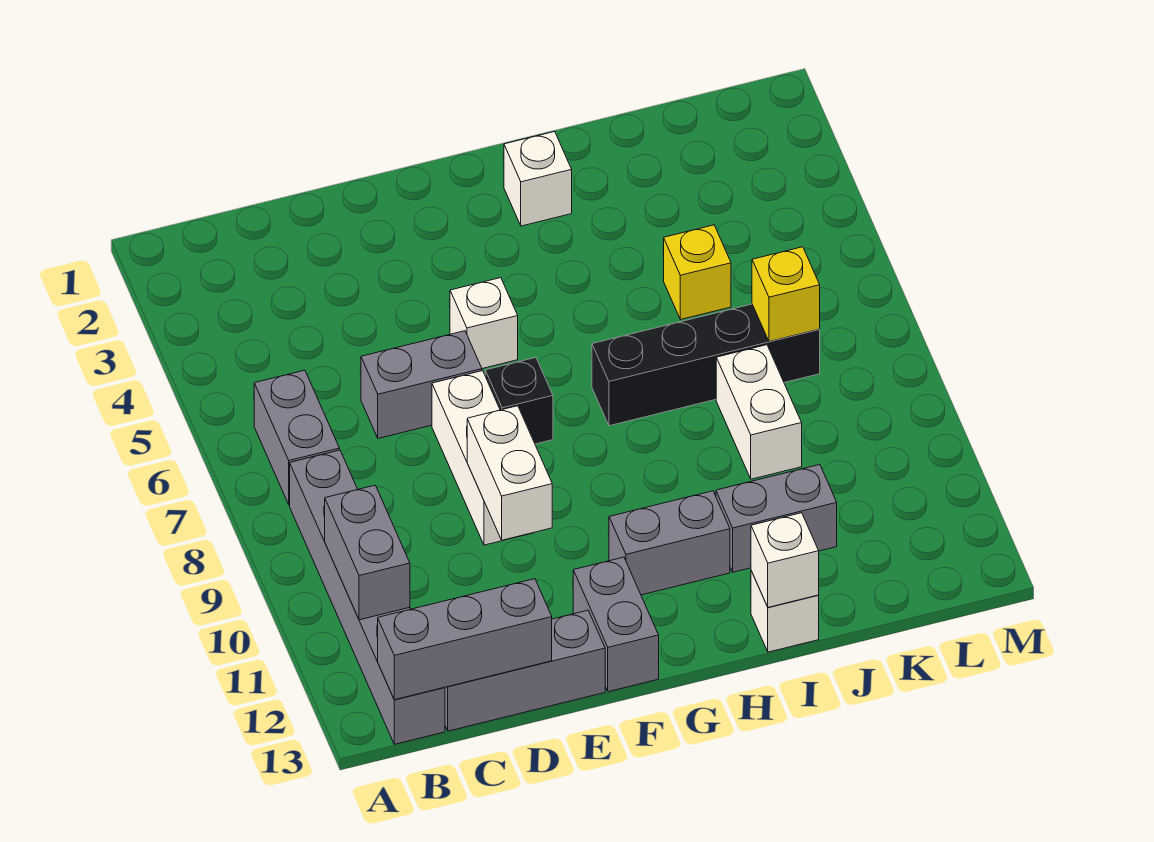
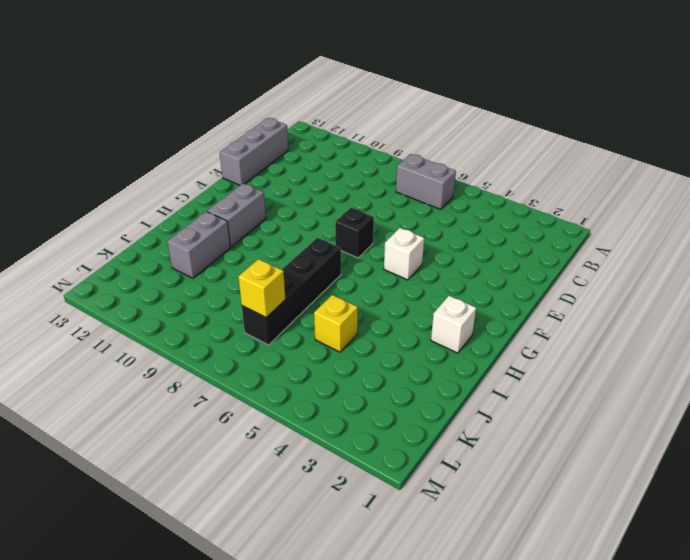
none -> grey brick B8:B13 level 1
none -> grey brick D6:E6 level 1
none -> white brick E7:E9 level 1

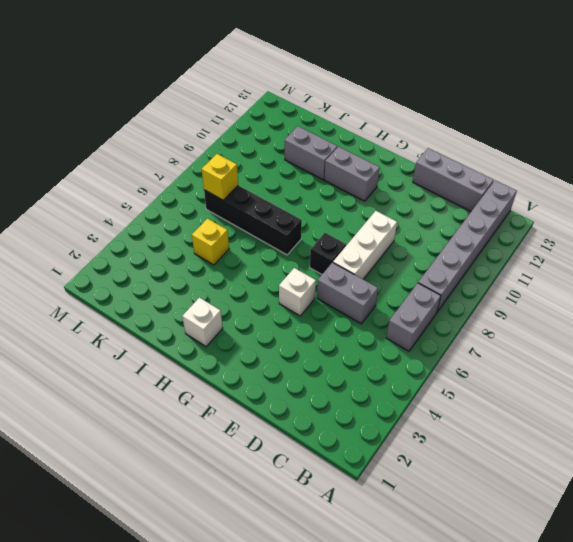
none -> grey brick F12:F13 level 1
none -> white brick I13 level 1
none -> white brick J8:J9 level 1

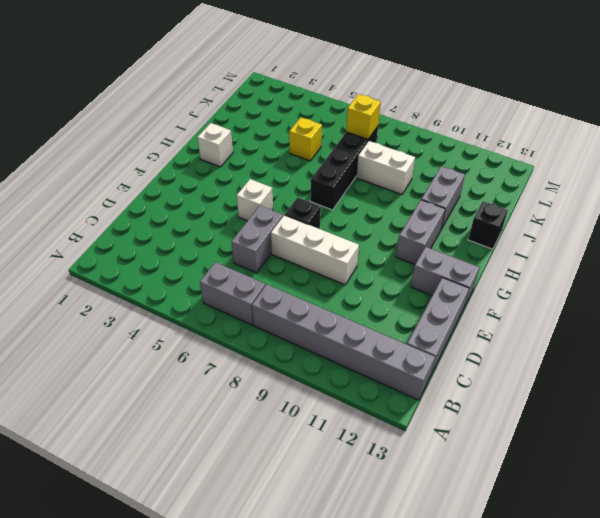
black brick I13 level 1 -> white brick I13 level 1
none -> grey brick B10:B11 level 2
none -> grey brick B13:D13 level 2
none -> white brick E9:E10 level 2

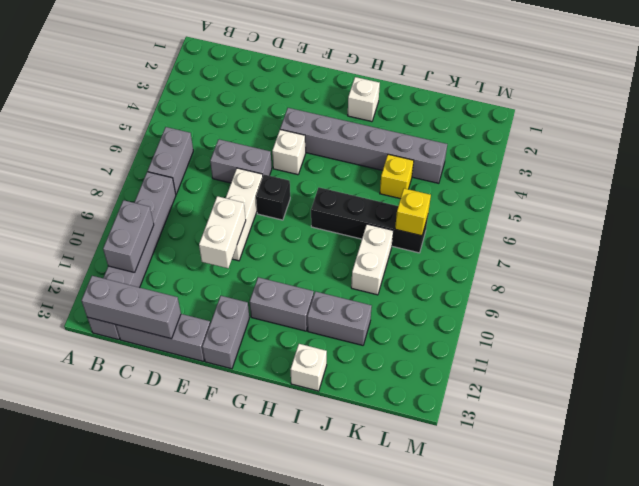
grey brick F4:K4 level 1 -> none
none -> white brick I13 level 2

